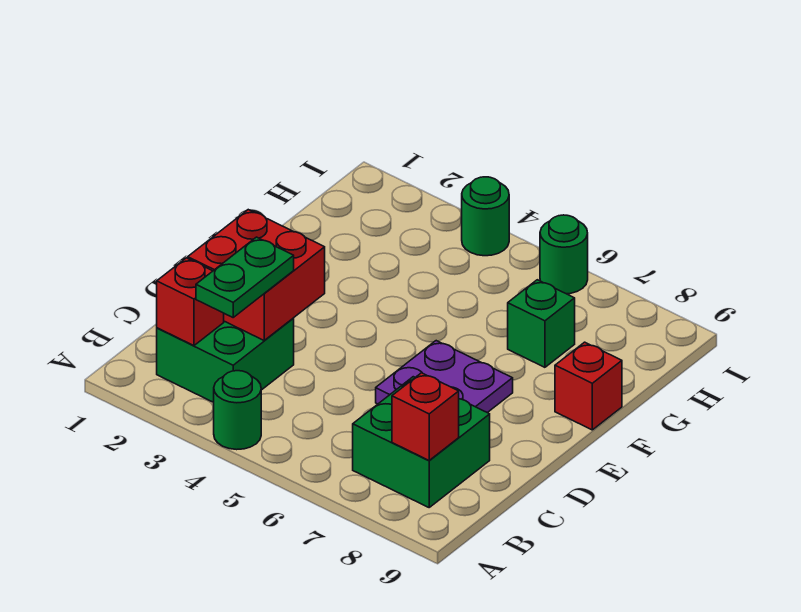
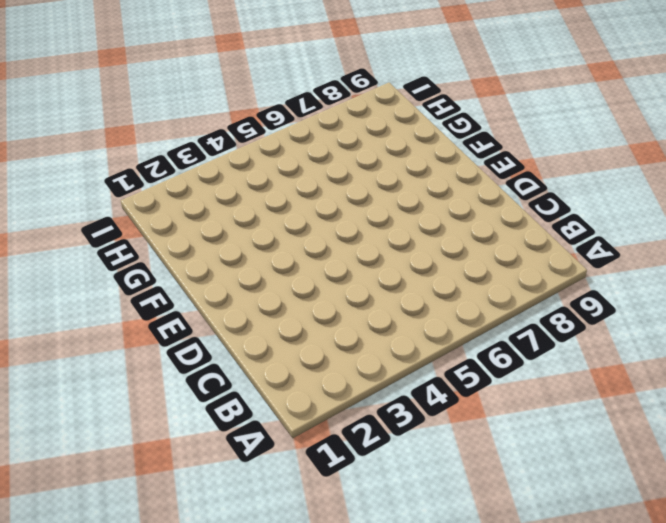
none -> green round brick A4 level 1
none -> green brick B2:C3 level 1
none -> green brick B7:C8 level 1

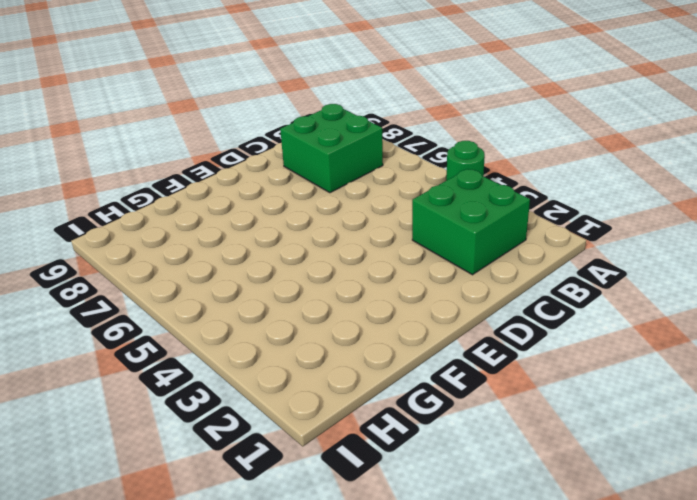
none -> purple plate D6:E7 level 1
none -> red brick F9 level 1
none -> green brick G7 level 1

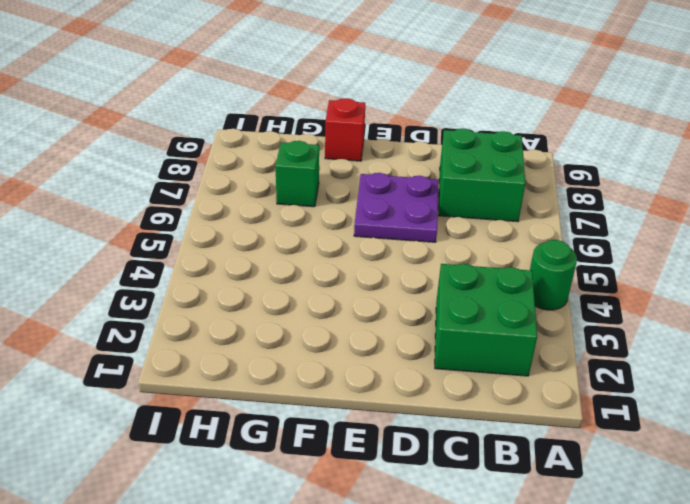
none -> green round brick I4 level 1
none -> green round brick I6 level 1
none -> red brick B2 level 2

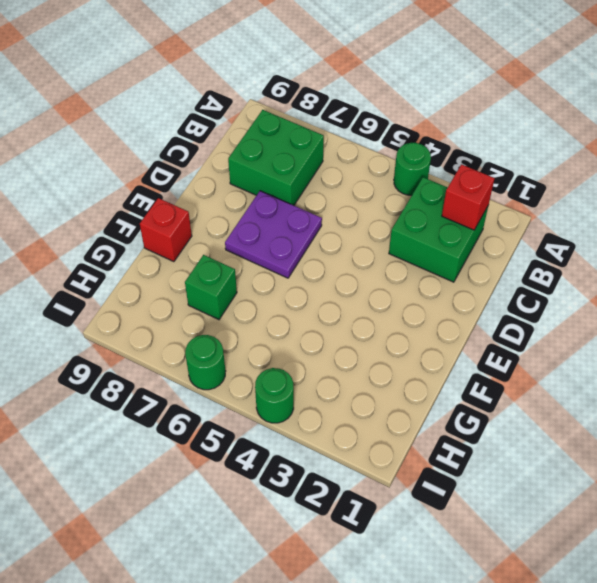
none -> red brick B8 level 2
none -> red brick C2:D3 level 2
none -> green plate B3:C3 level 3

